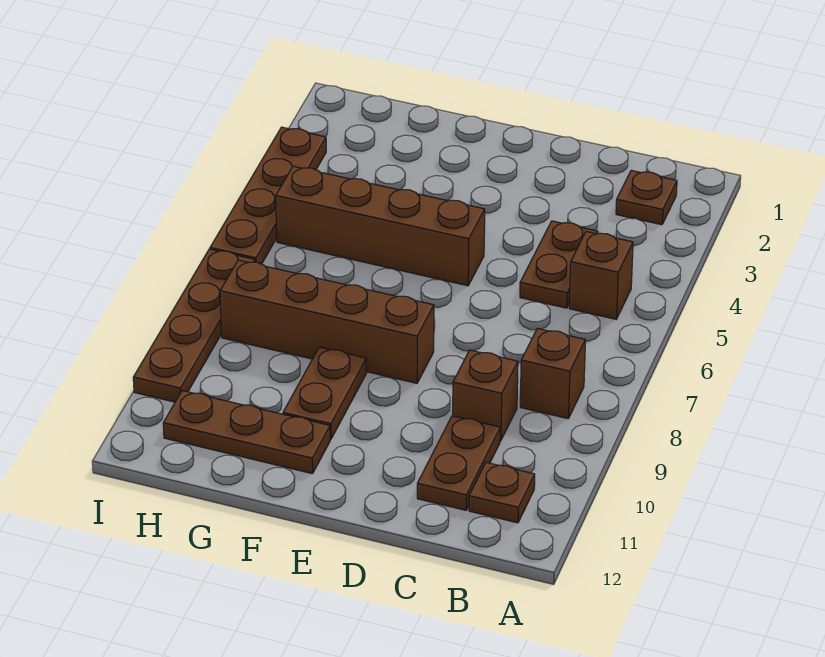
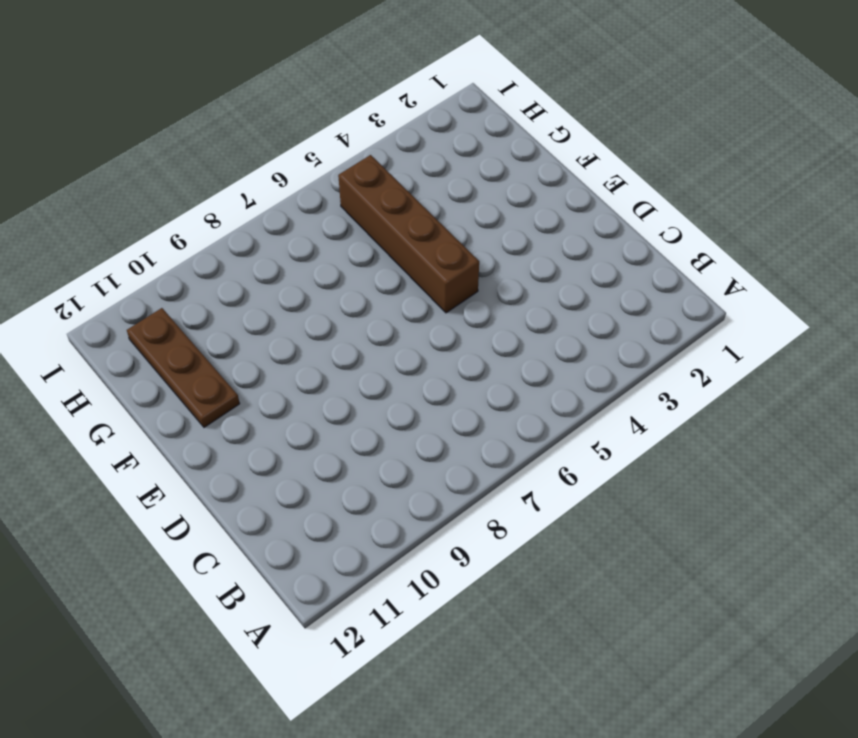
none -> brown plate B2 level 1
none -> brown brick B5 level 1
none -> brown brick B8 level 1

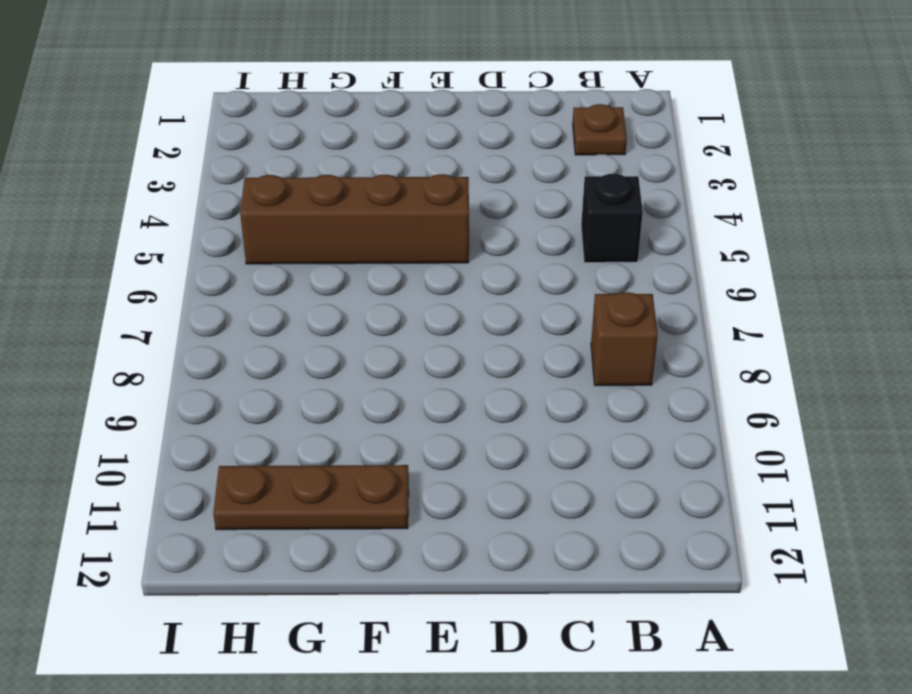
black brick B5 level 1 -> brown brick B5 level 1
none -> brown plate B11 level 1
none -> brown plate C4:C5 level 1
none -> brown brick C9 level 1

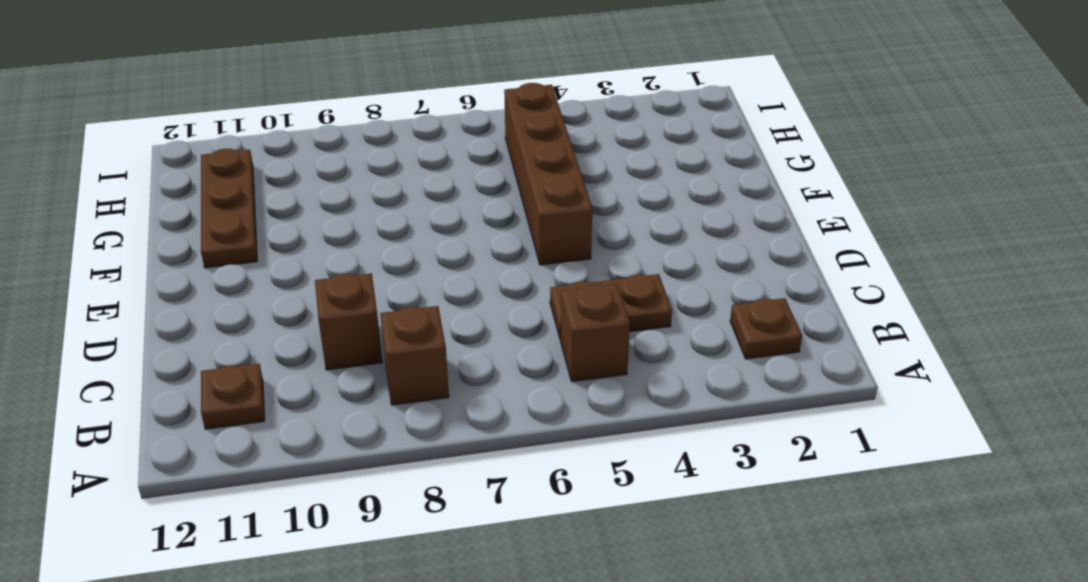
none -> brown plate C10:C11 level 1
none -> brown brick E8:H8 level 1
none -> brown plate F9:F10 level 1

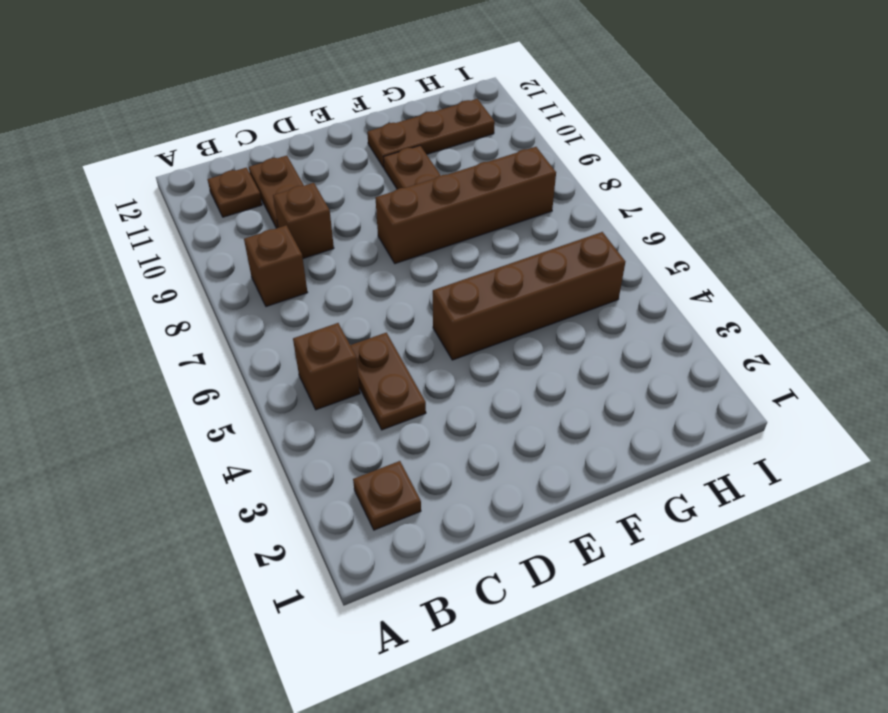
none -> brown plate I3:I6 level 1
none -> brown plate I7:I10 level 1

